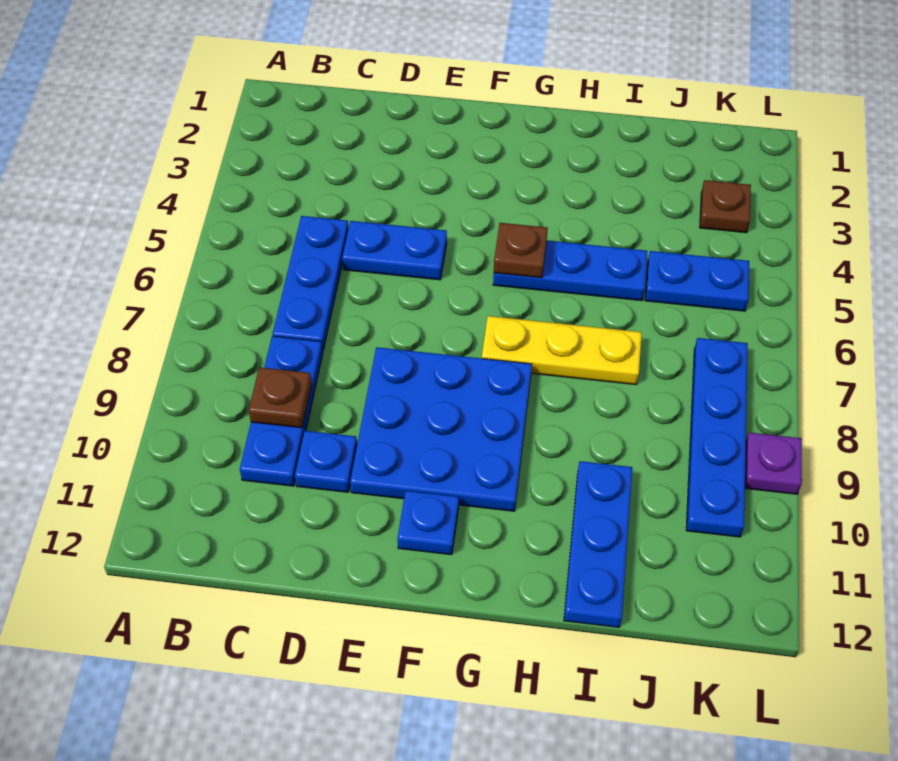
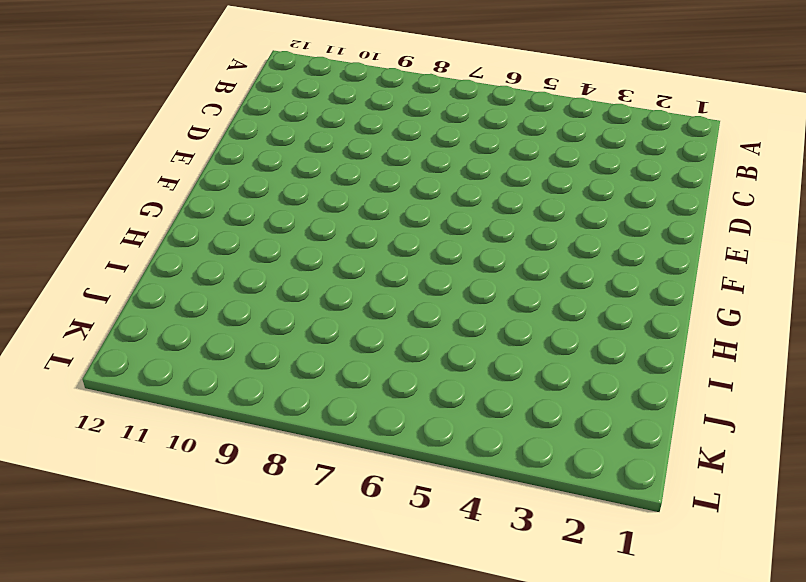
none -> blue plate C5:C7 level 1
none -> blue plate C8:C10 level 1
none -> blue plate D5:E5 level 1

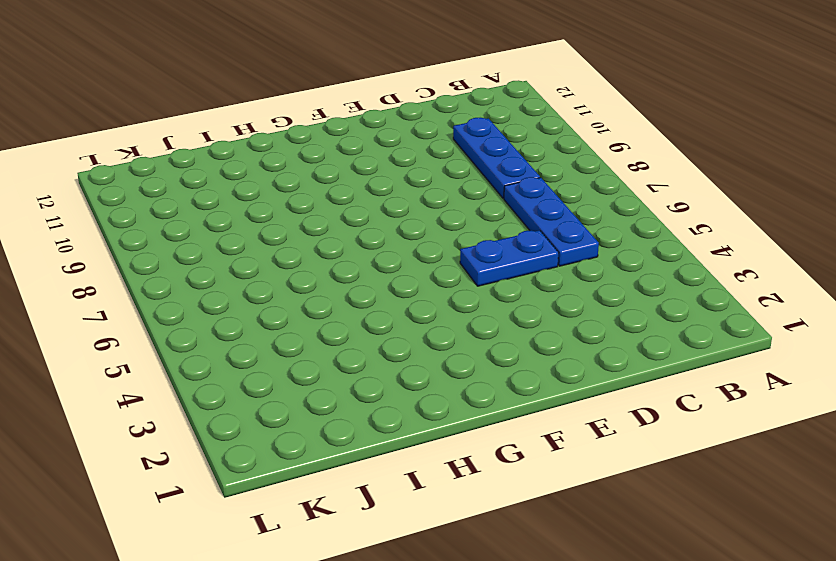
none -> blue plate D10 level 1
none -> blue plate E8:G10 level 1
none -> blue plate F11 level 1

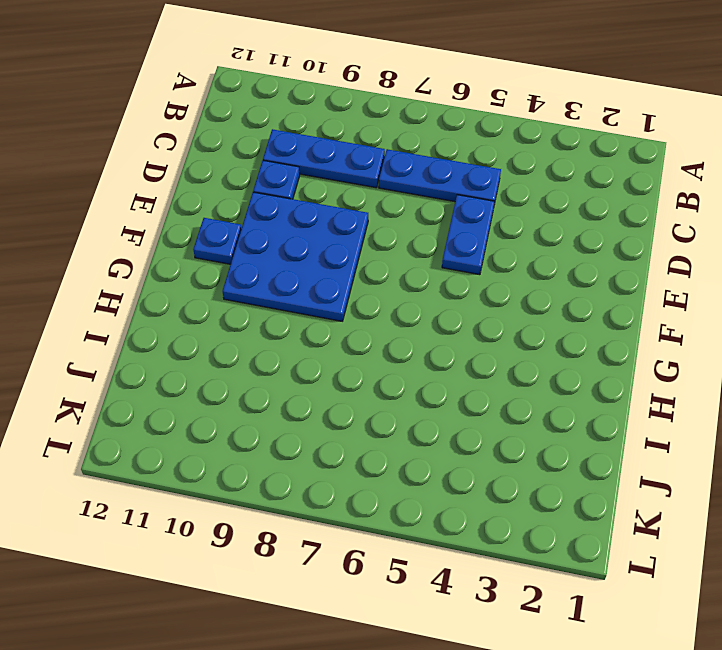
none -> blue plate G5:I5 level 1
none -> yellow plate G7:I7 level 1
none -> blue plate I10:I12 level 1

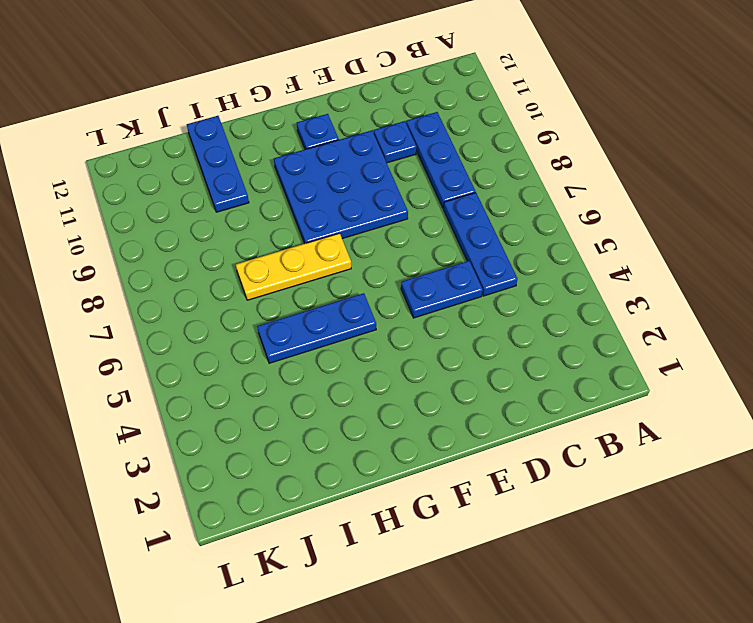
none -> blue plate J5:K5 level 1
none -> brown plate K3 level 1
none -> blue plate K7:K10 level 1

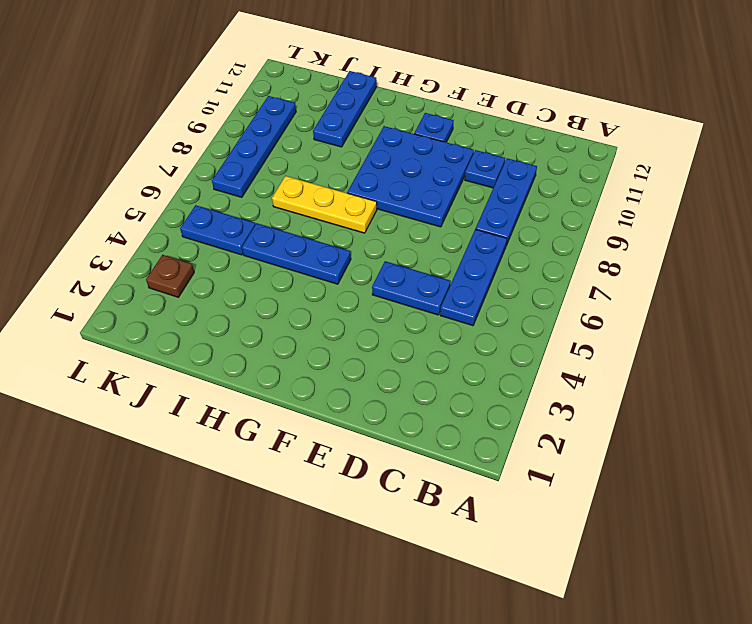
none -> purple plate L9 level 1
none -> brown plate C9 level 2
none -> brown plate G5 level 2

